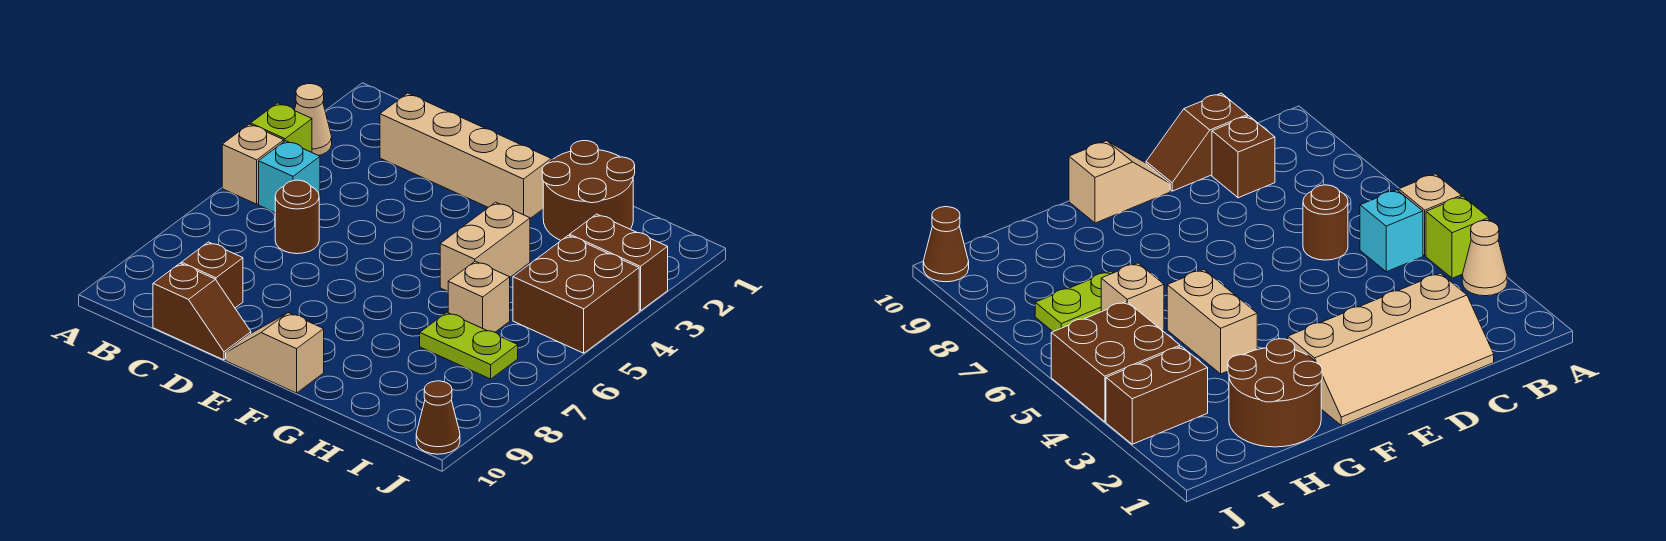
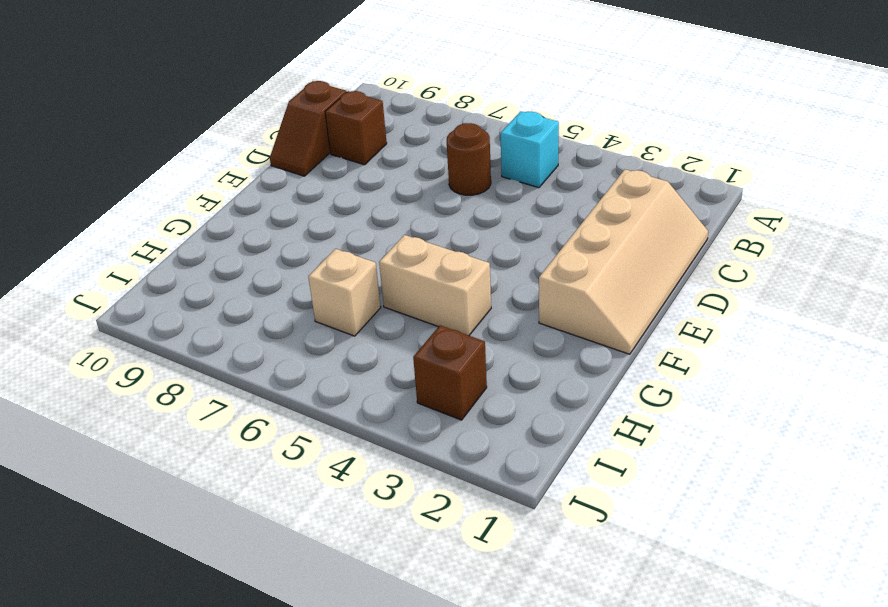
brown brick I3 level 1 -> brown brick I3:J3 level 1
none -> tan cone A3 level 1
none -> lime brick A4 level 1
none -> tan brick A5 level 1

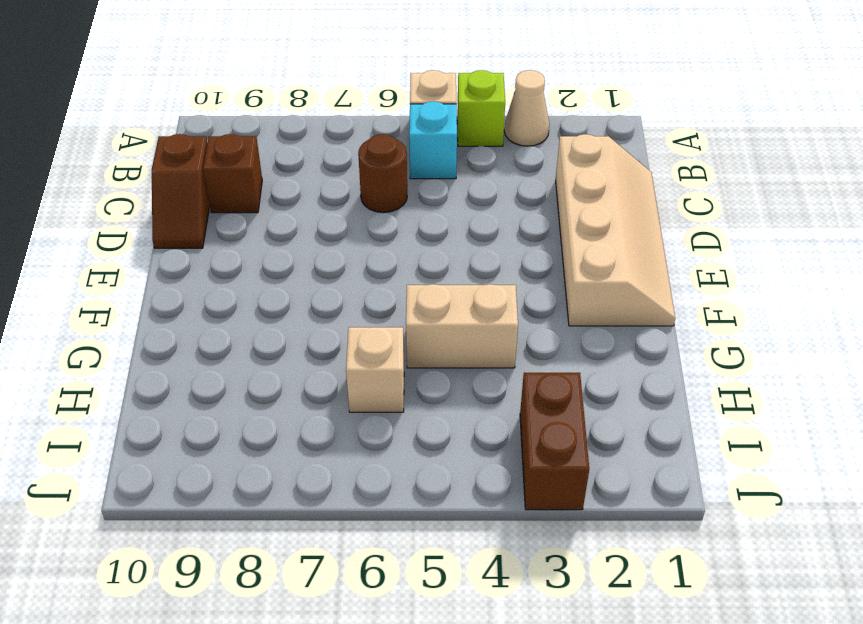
none -> tan slope E10:F10 level 1 top F
none -> brown round brick G1:H2 level 1
none -> lime plate H7:I7 level 1

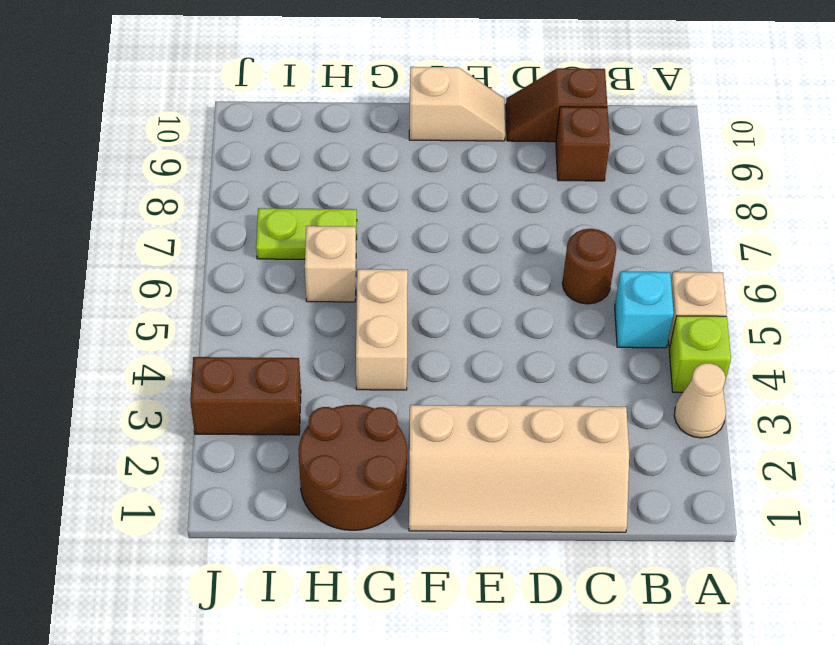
none -> brown brick I4:J5 level 1
none -> brown cone J10 level 1

